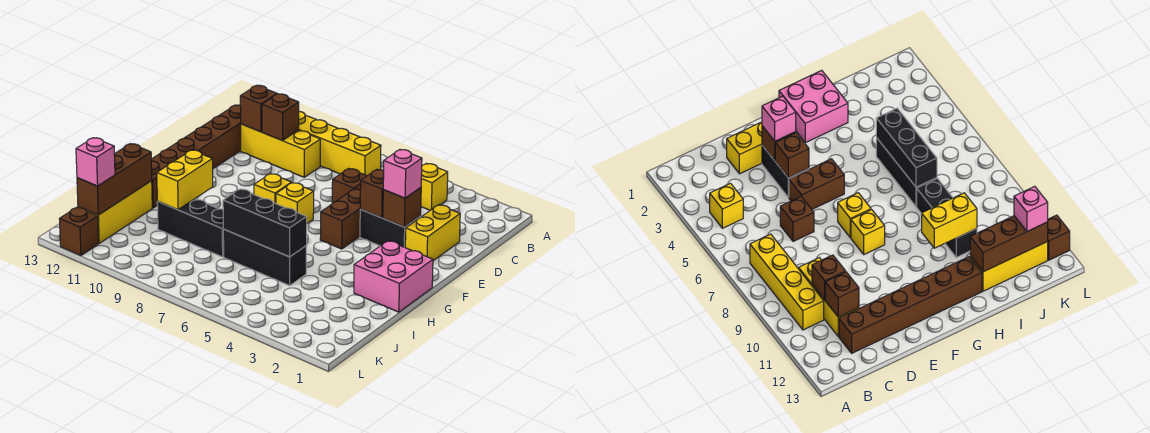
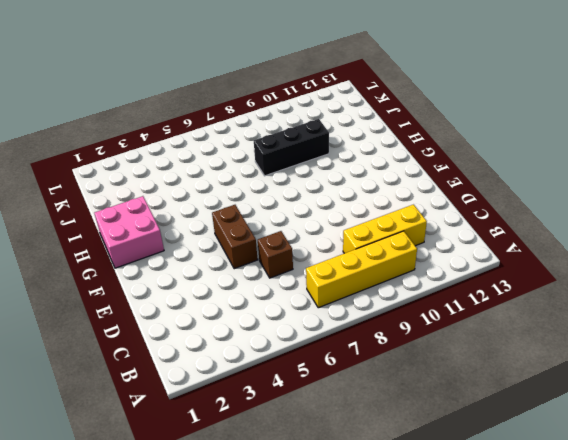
none -> yellow brick B4 level 1
none -> brown brick C12:H12 level 1
none -> yellow brick D2:E2 level 1

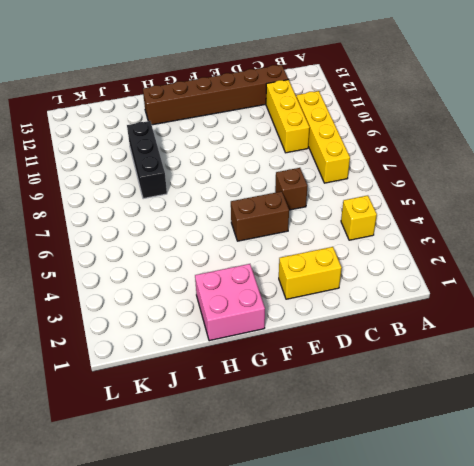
none -> black brick E3:E4 level 1
none -> yellow brick F7 level 1
none -> yellow brick F8 level 1

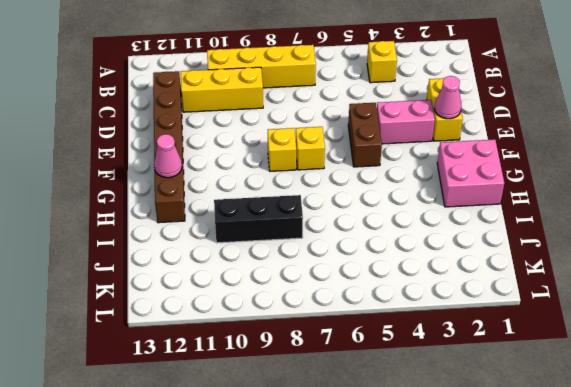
pink cone E2 level 2 -> none
pink brick E3:E4 level 1 -> black brick E3:E4 level 1
pink cone G12 level 2 -> none
none -> brown brick D6 level 1
none -> black brick I5:I7 level 1
none -> yellow brick I12:K12 level 1

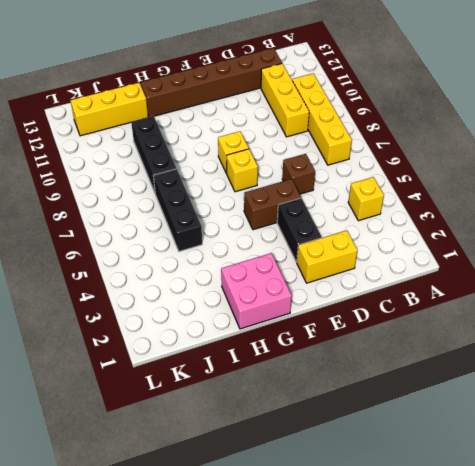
none -> brown brick L12 level 1
none -> brown brick C10 level 2
none -> brown brick C11 level 2

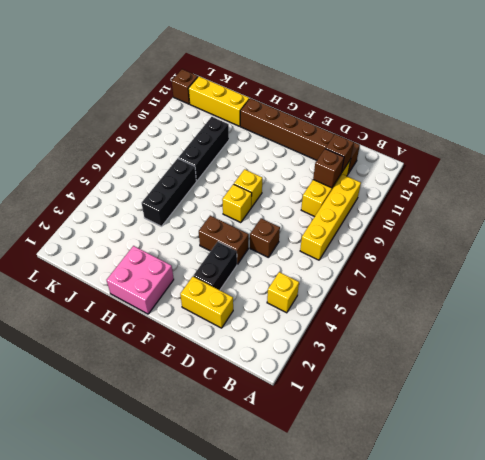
none -> brown brick E3 level 2
none -> brown brick E4 level 2
none -> yellow brick H10:I10 level 2

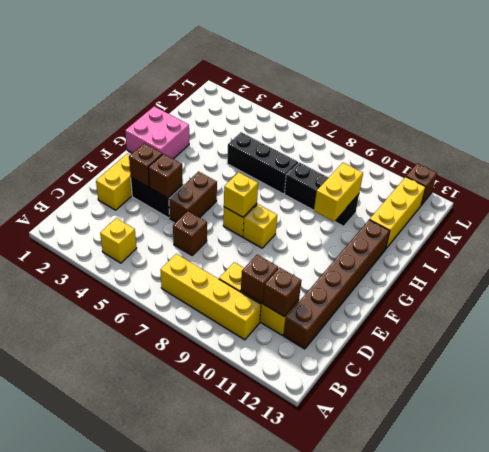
yellow brick F7 level 2 -> none
none -> black brick I5:I7 level 2
none -> brown brick I12:K12 level 2
none -> pink brick E3 level 3

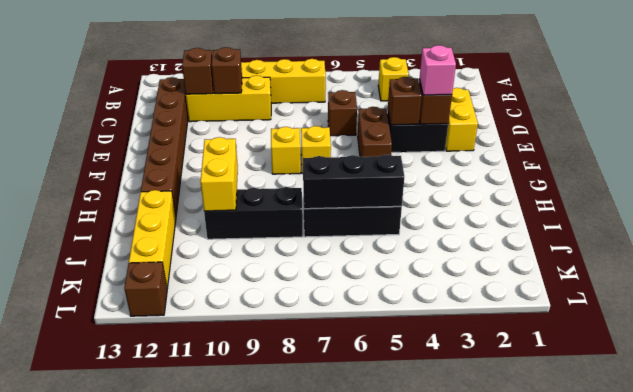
none -> pink brick G1:H2 level 1
none -> brown brick I12:K12 level 2
none -> pink brick K12 level 3

